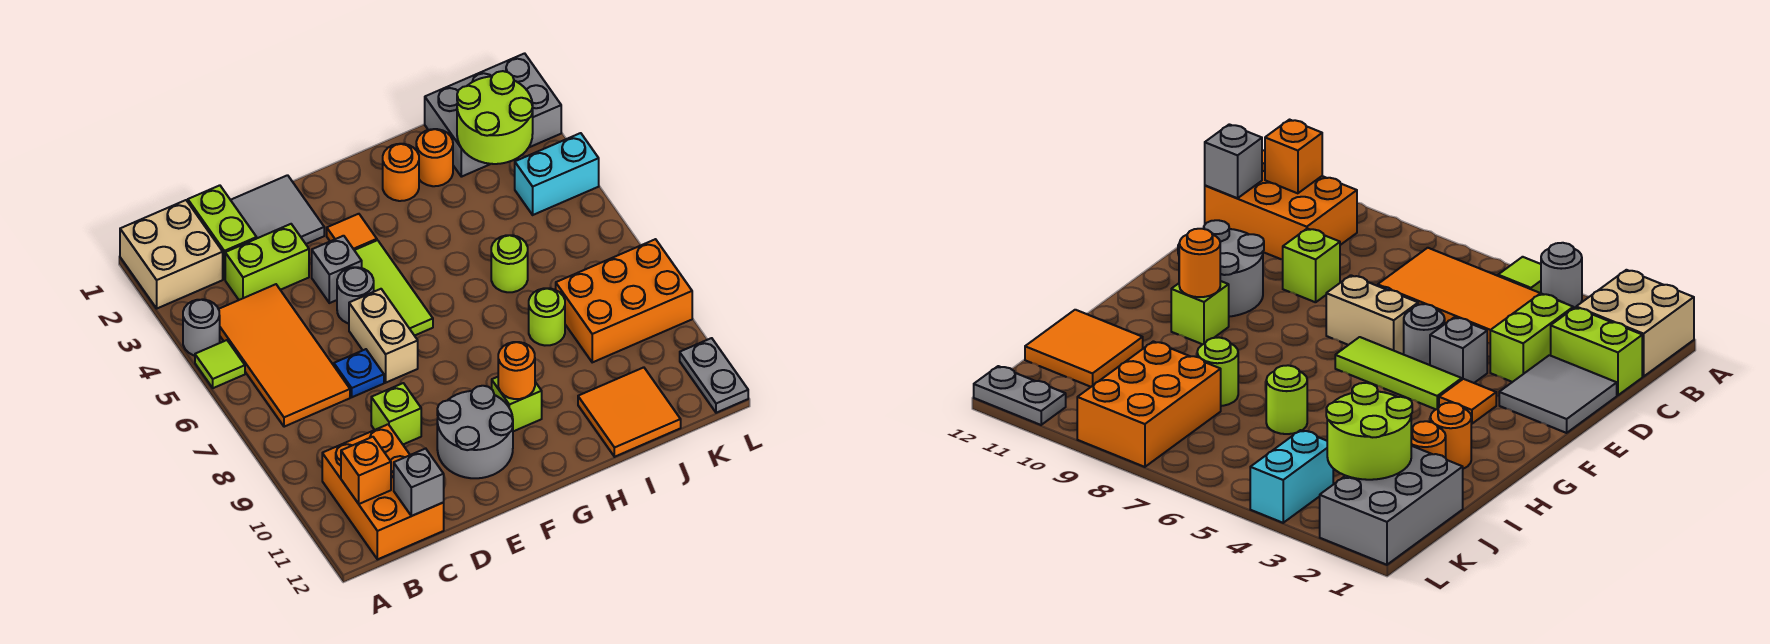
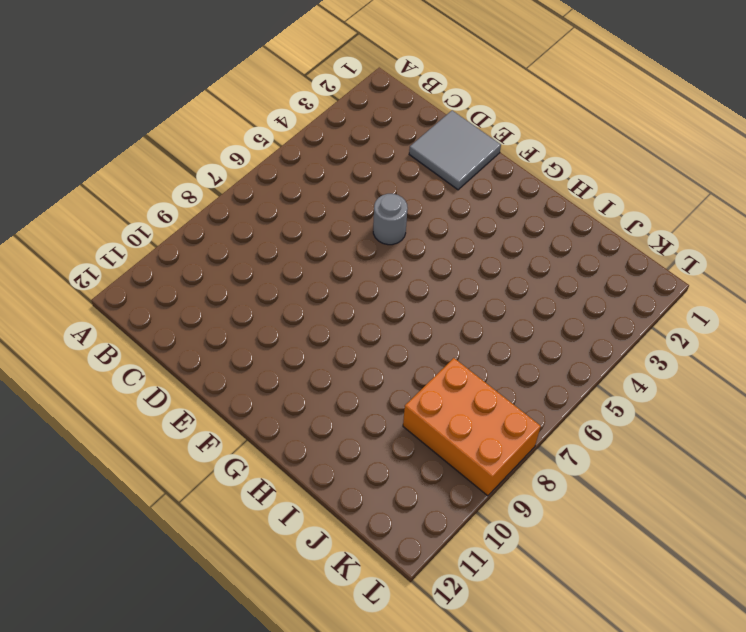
none -> tan brick A1:B2 level 1
none -> grey round brick A4 level 1
none -> lime tile A5 level 1
none -> orange tile B4:C7 level 1

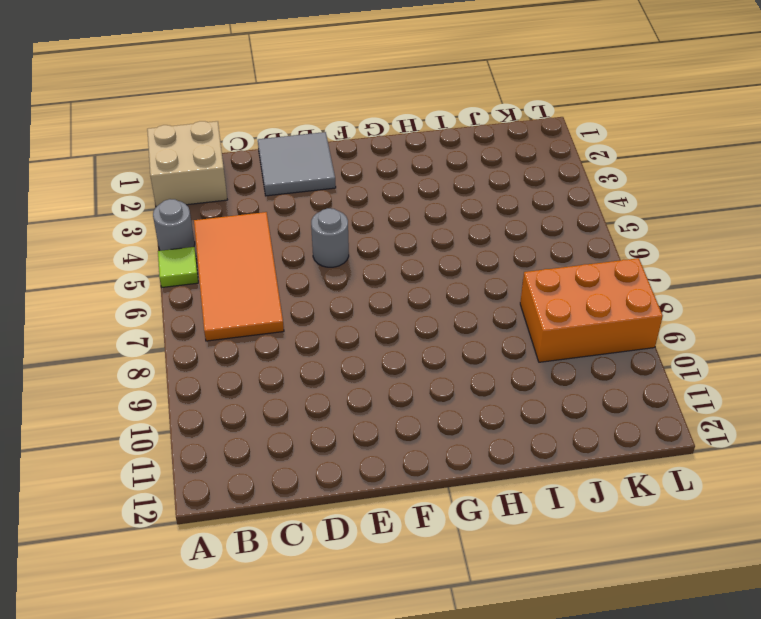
none -> orange brick B10:C12 level 1
none -> lime brick C1:C2 level 1
none -> lime brick C3:D3 level 1
none -> blue plate D7 level 1

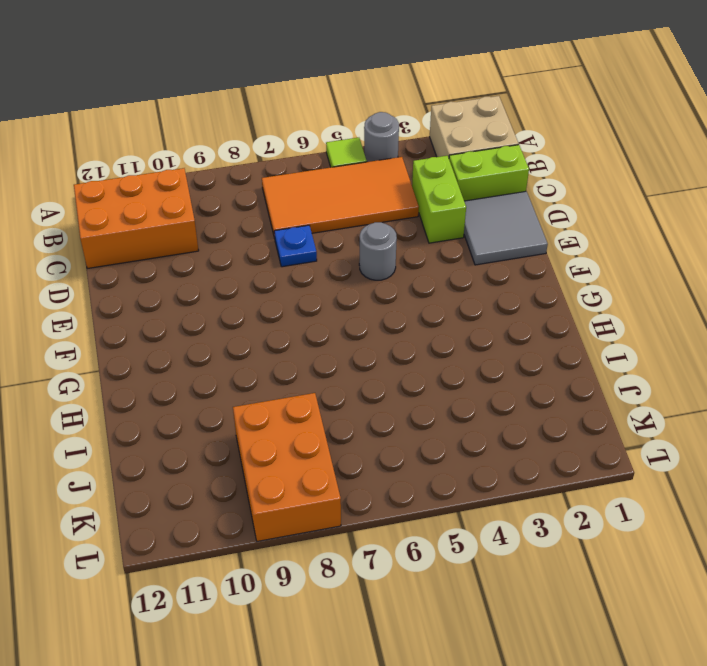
none -> lime brick D9 level 1
none -> grey brick E4 level 1
none -> tan brick E6:E7 level 1
none -> grey round brick E10:F11 level 1

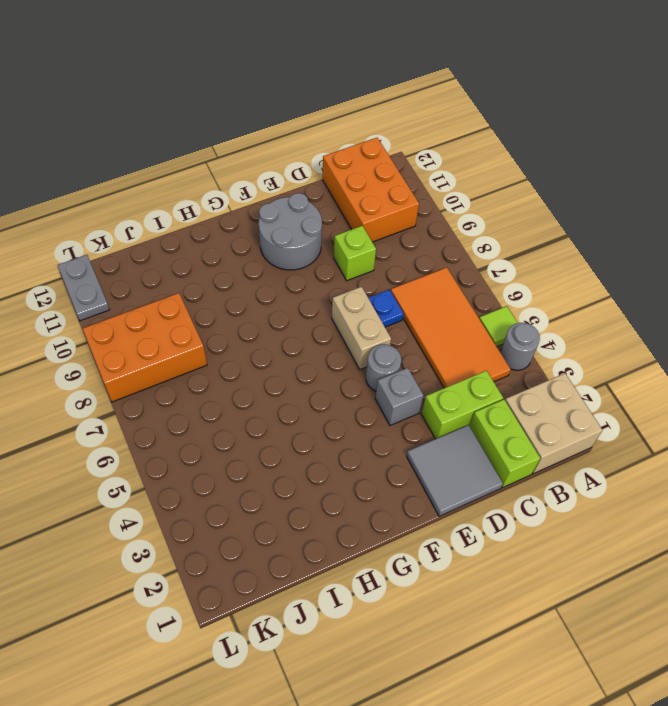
none -> orange tile F3 level 1
none -> lime tile F4:F6 level 1
none -> lime brick G10 level 1
none -> orange round brick H2 level 1

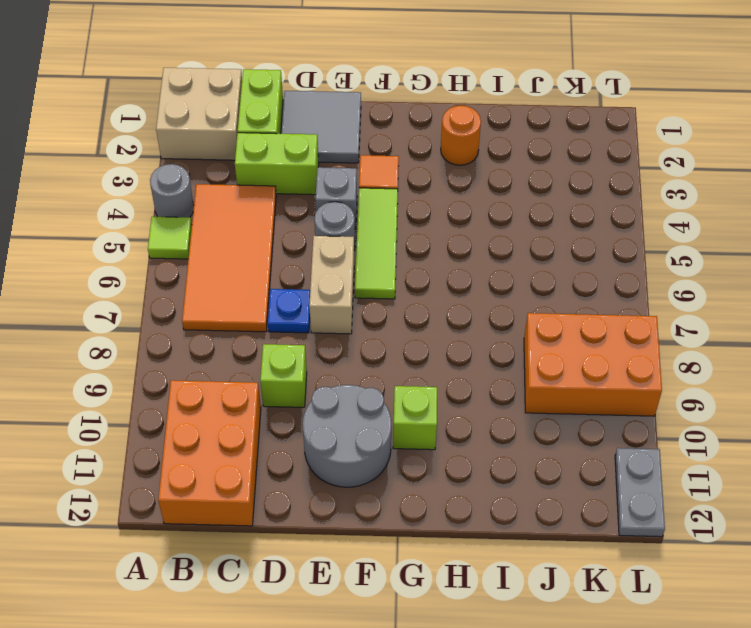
none -> orange round brick I2 level 1
none -> lime round brick I6 level 1
none -> lime round brick I8 level 1
none -> orange tile I11:J12 level 1

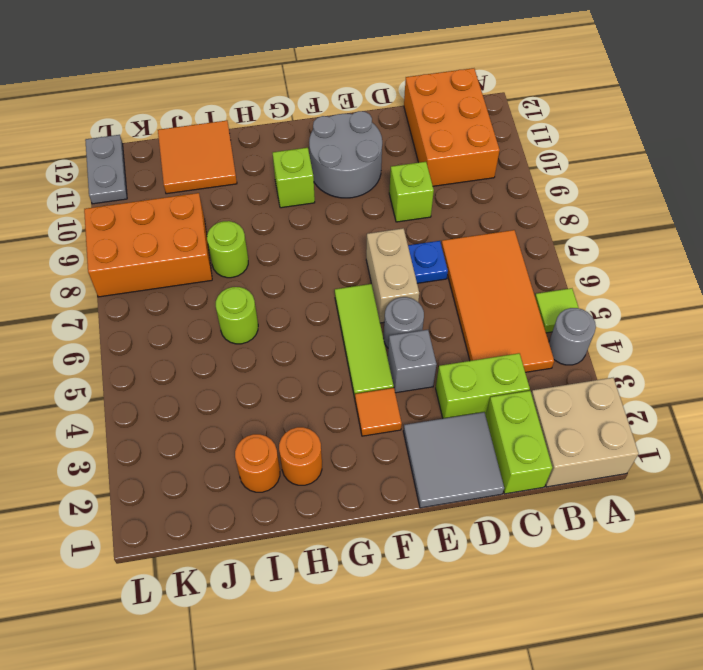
none -> grey brick J1:L2 level 1
none -> cyan brick K4:L4 level 1
none -> orange brick B11 level 2
none -> grey brick C12 level 2

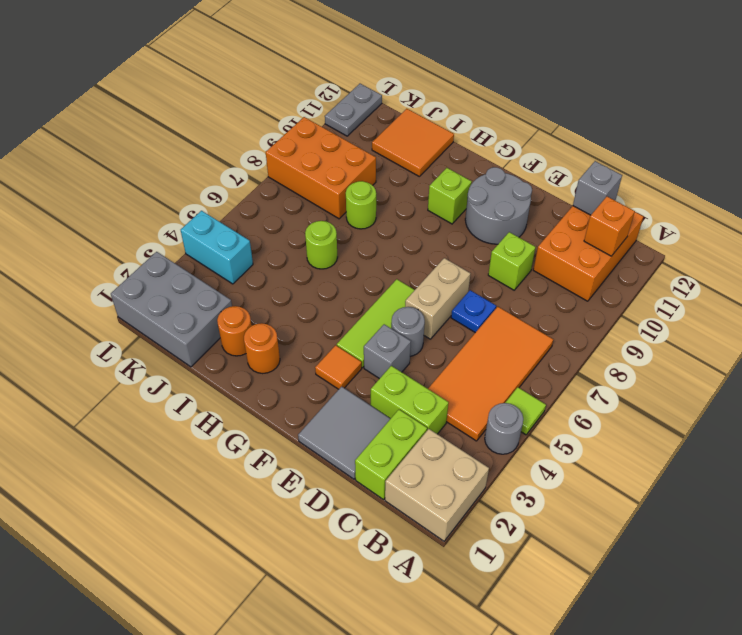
none -> orange round brick G10 level 2
none -> lime round brick J2:K3 level 2

